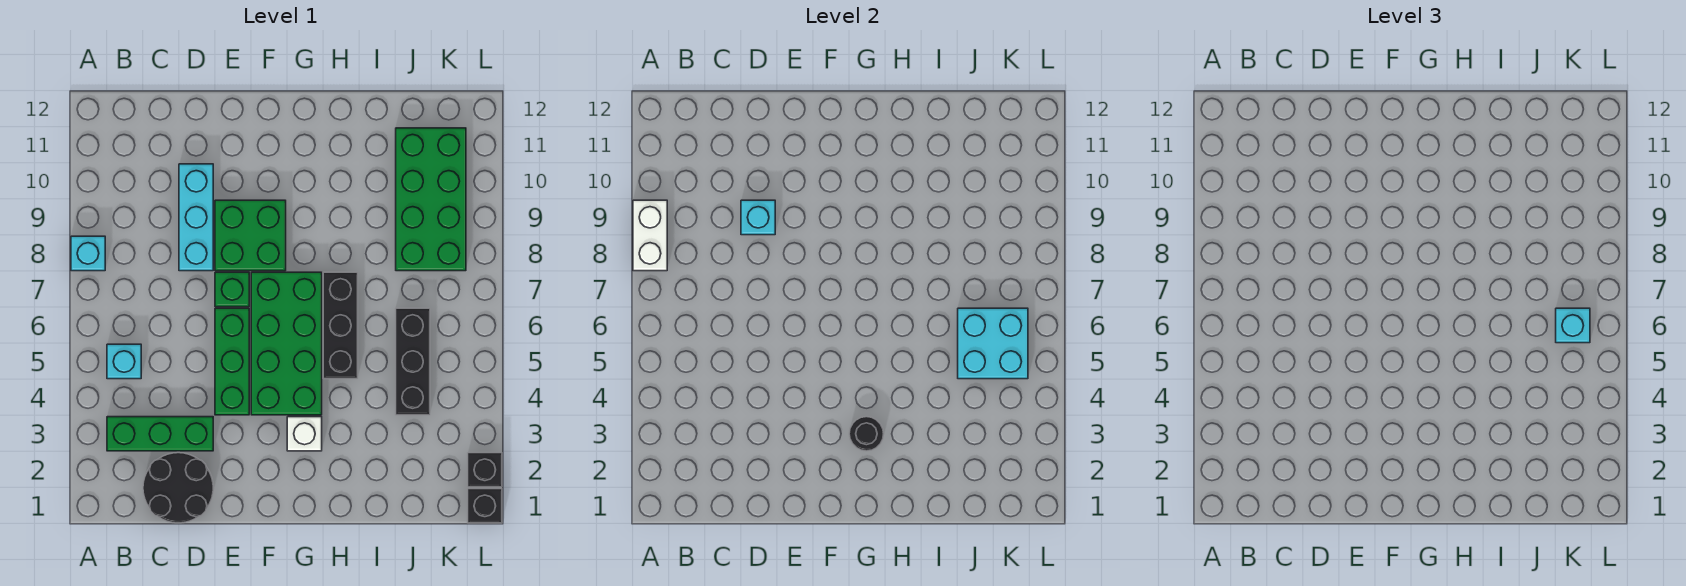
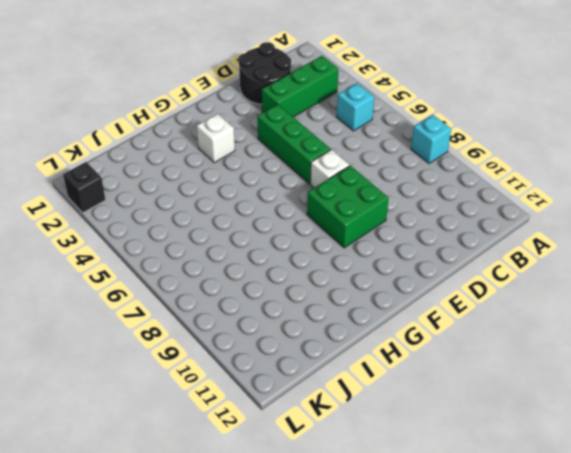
white brick E7 level 1 -> green brick E7 level 1
none -> cyan brick D8:D10 level 1
none -> green brick F4:G7 level 1
none -> black brick H5:H7 level 1

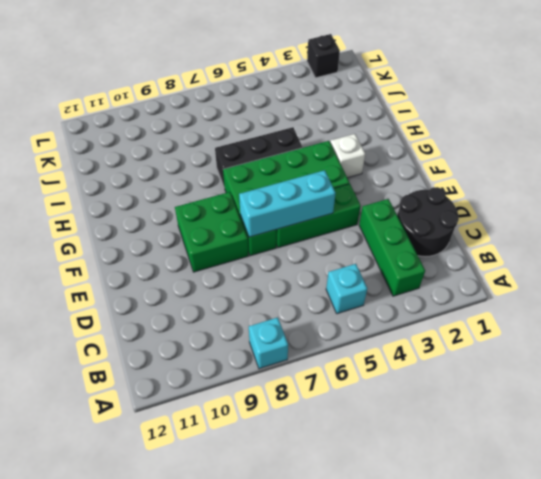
cyan brick E5:E7 level 2 -> cyan brick D8:D10 level 1
none -> black brick J4:J6 level 1
none -> green brick J8:K11 level 1
none -> black brick L1 level 1

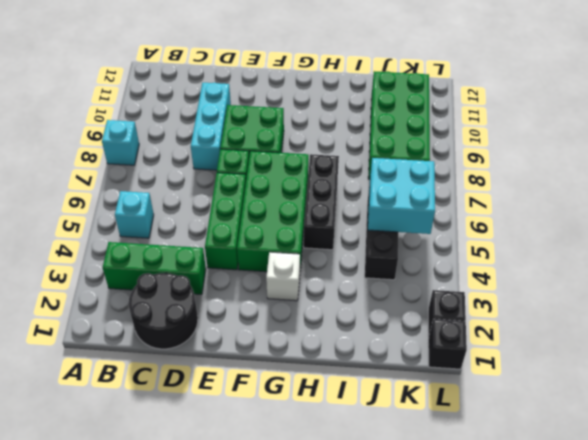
none -> white brick A8:A9 level 2
none -> cyan brick D9 level 2
none -> black round brick G3 level 2

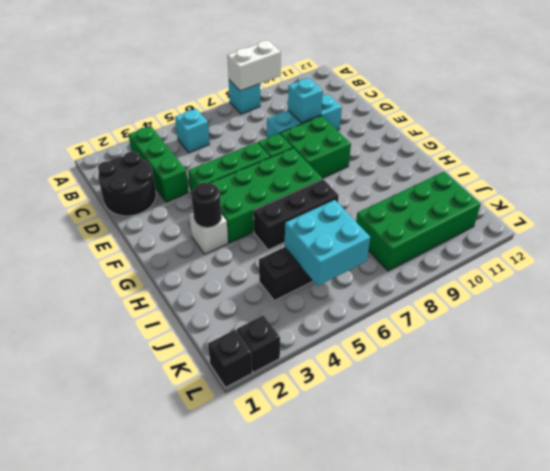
none -> cyan brick K6 level 3

